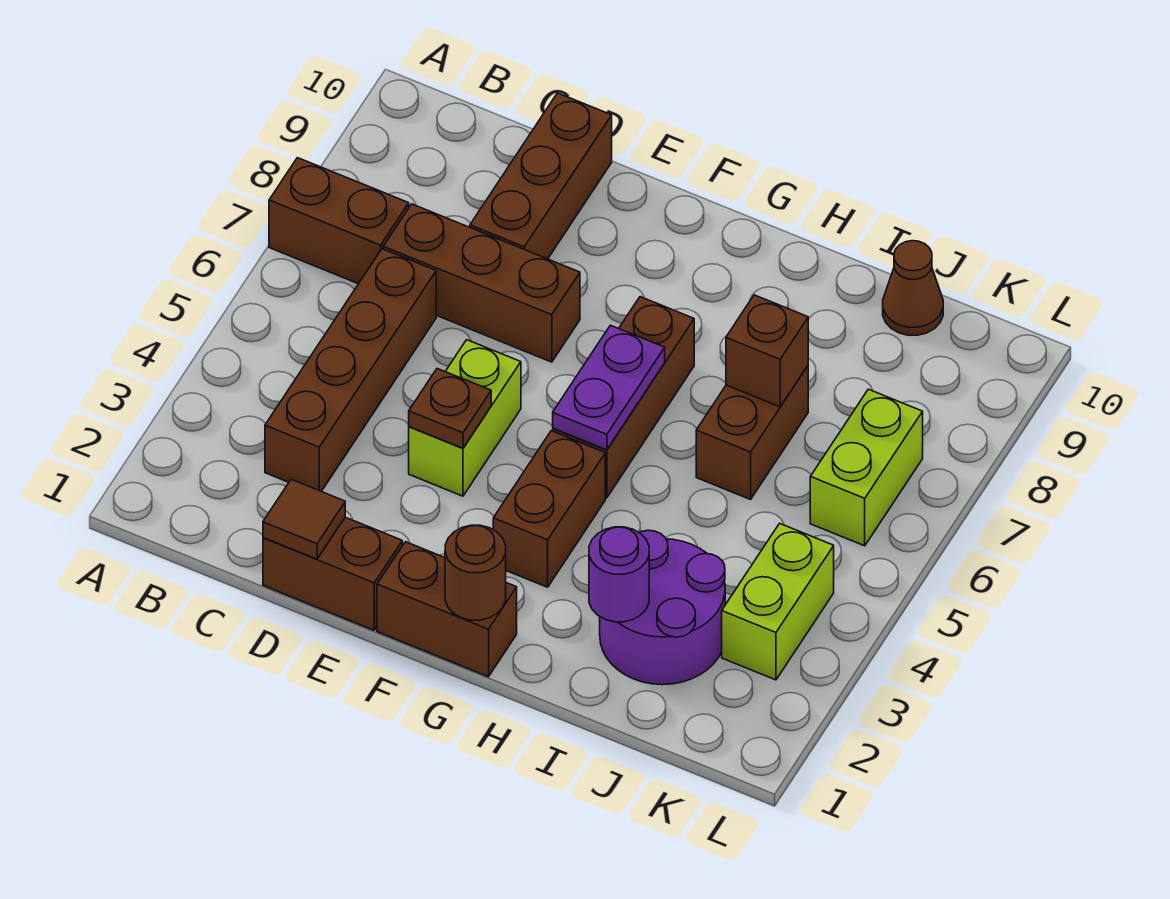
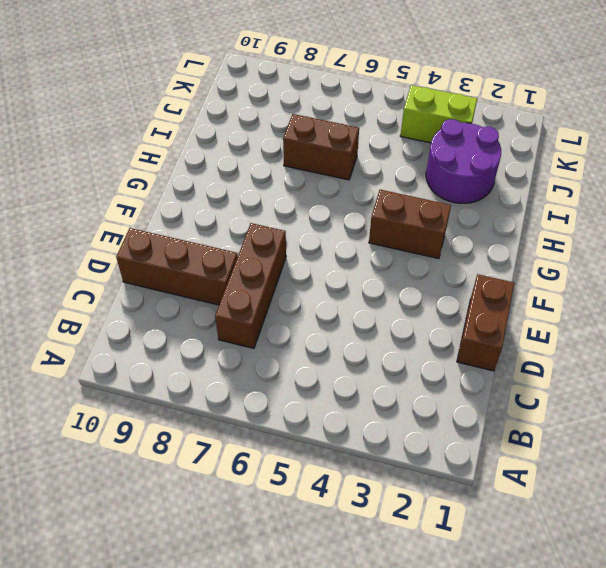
none -> brown brick A7:B7 level 1
none -> brown brick C3:C6 level 1
none -> lime brick E4:E5 level 1

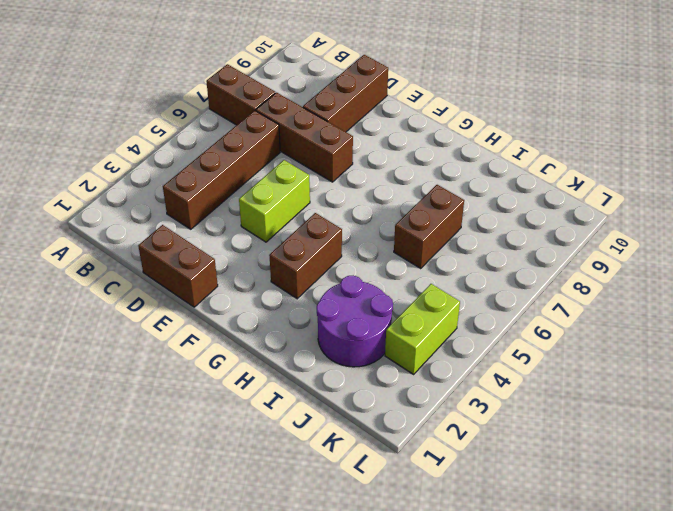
none -> brown brick F1:G1 level 1
none -> brown brick G5:G7 level 1
none -> brown cone J10 level 1

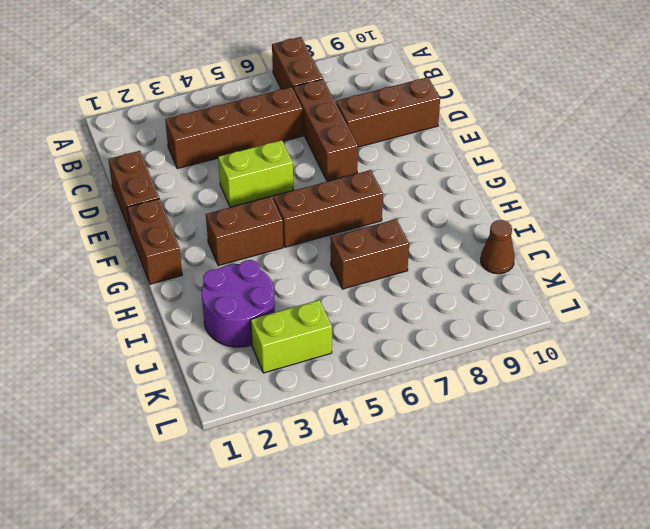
none -> lime brick K6:K7 level 1
none -> brown tile D1 level 2
none -> brown plate E4 level 2

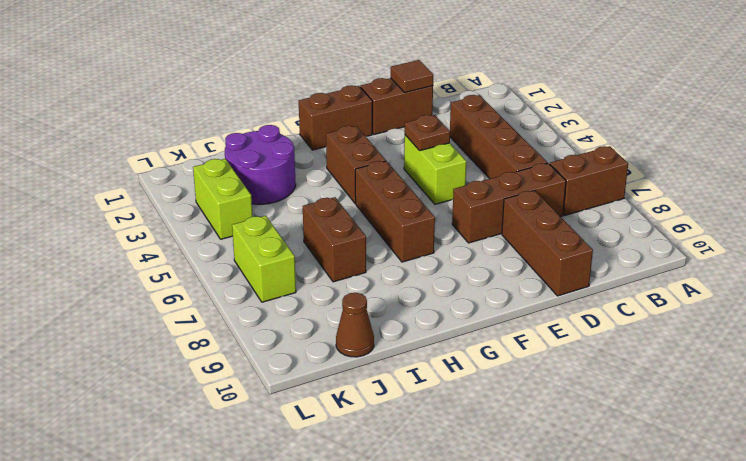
none -> brown round brick G1 level 2
none -> purple plate G5:G6 level 2
none -> purple round brick I2 level 2

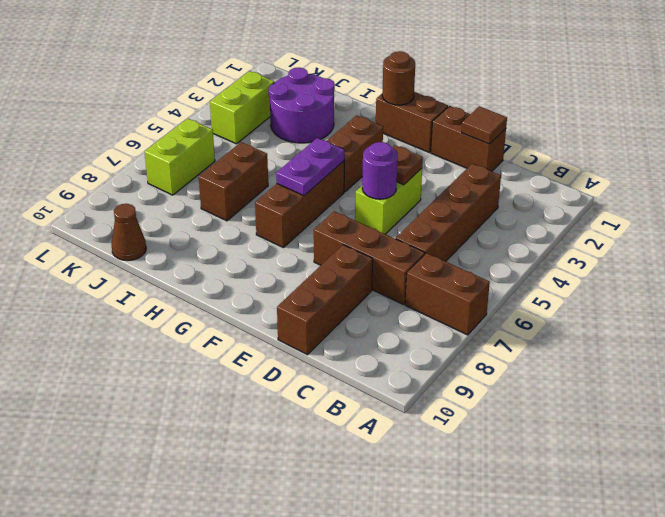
purple round brick E5 level 2 -> purple round brick I2 level 2
none -> brown brick I7 level 2

